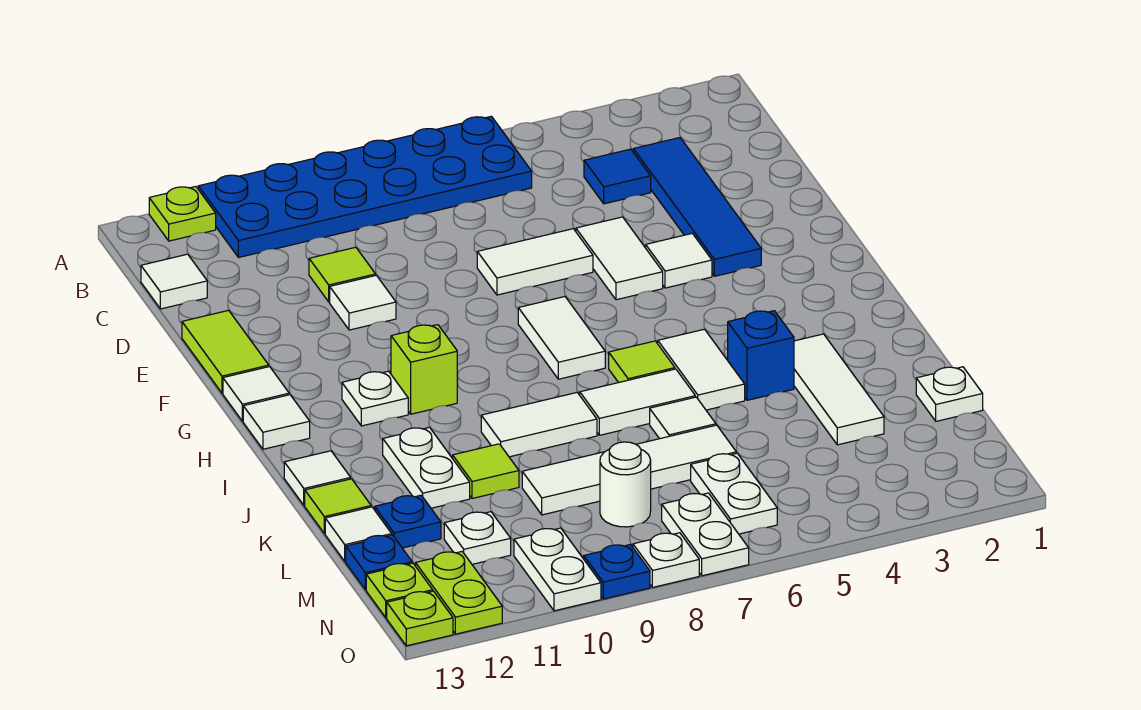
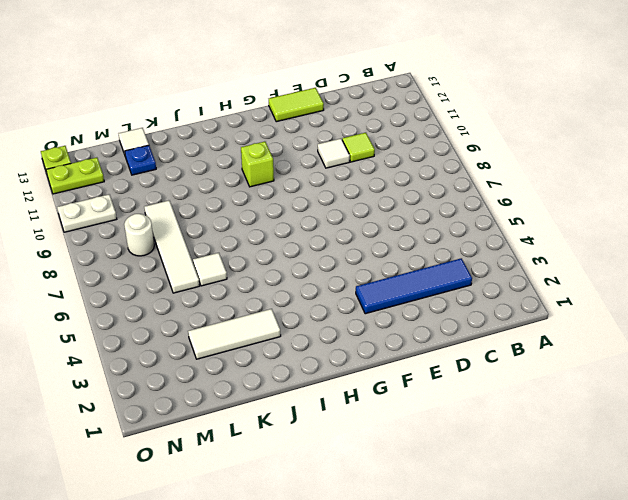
none -> blue plate A6:B11 level 1
none -> lime plate A12 level 1
none -> blue tile C4 level 1
none -> white tile C13 level 1

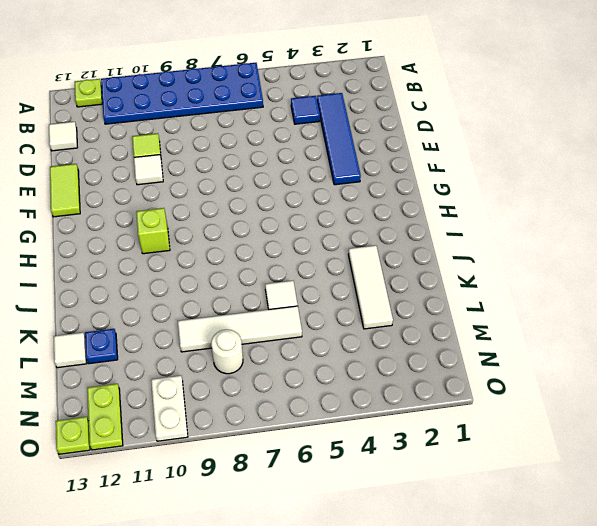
none -> white tile E5:F5 level 1
none -> white tile E6:E7 level 1
none -> white tile F4 level 1
none -> white tile G7:H7 level 1

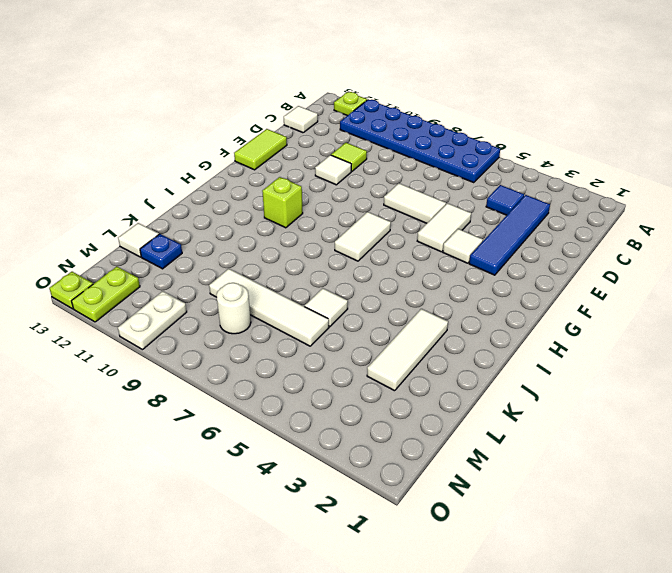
none -> white tile G13 level 1
none -> white plate H11 level 1
none -> white tile H13 level 1
none -> white tile I5:J5 level 1

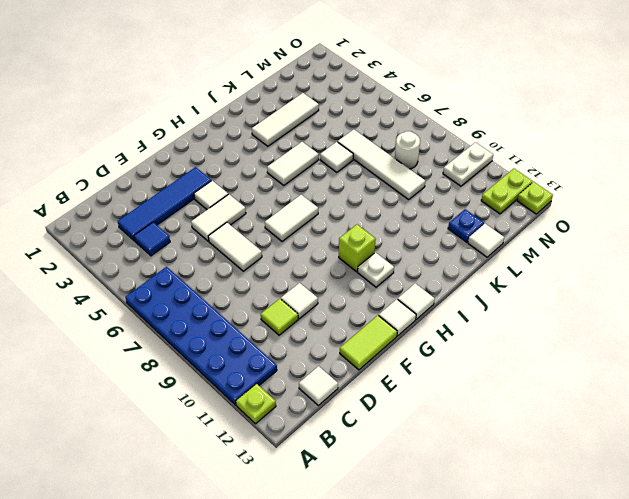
none -> lime tile I6 level 1
none -> blue brick J4 level 1
none -> white tile J6:J7 level 1
none -> white tile J8:J9 level 1

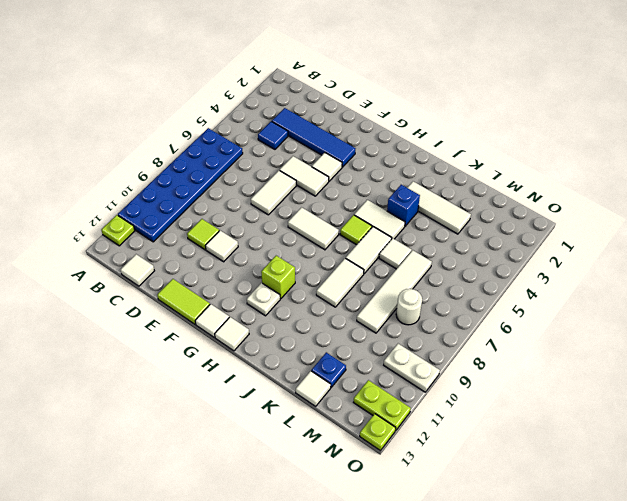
none -> white plate J11:K11 level 1
none -> white tile J13 level 1
none -> lime tile K10 level 1
none -> lime tile K13 level 1

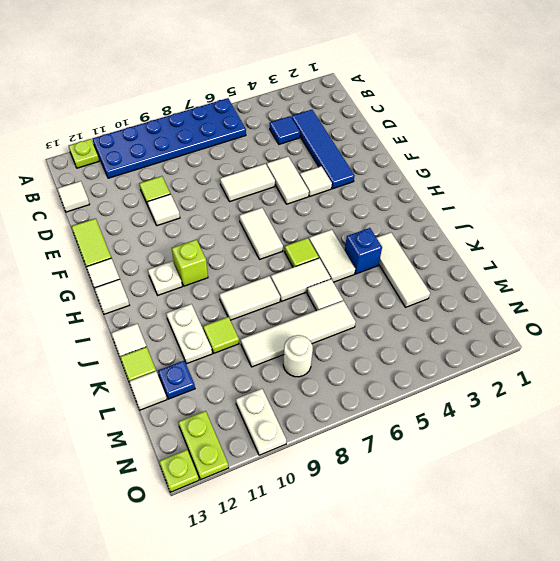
none -> white plate L1 level 1
none -> white plate M6:N6 level 1
none -> white plate M11 level 1
none -> blue plate M13 level 1

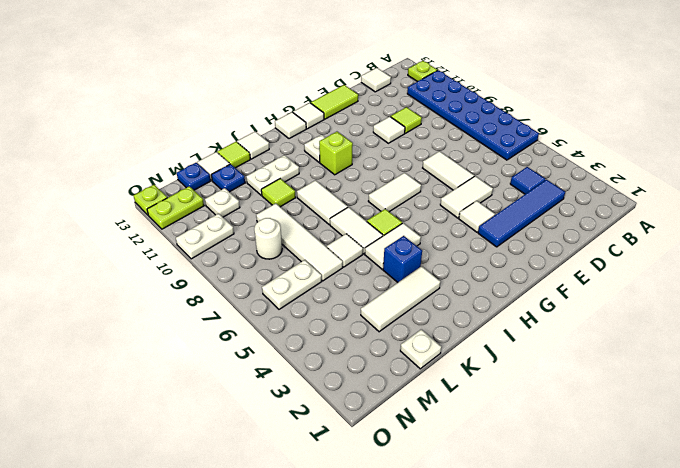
none -> white plate N7:O7 level 1
none -> lime plate N13 level 1
none -> white plate O8 level 1
none -> blue plate O9 level 1

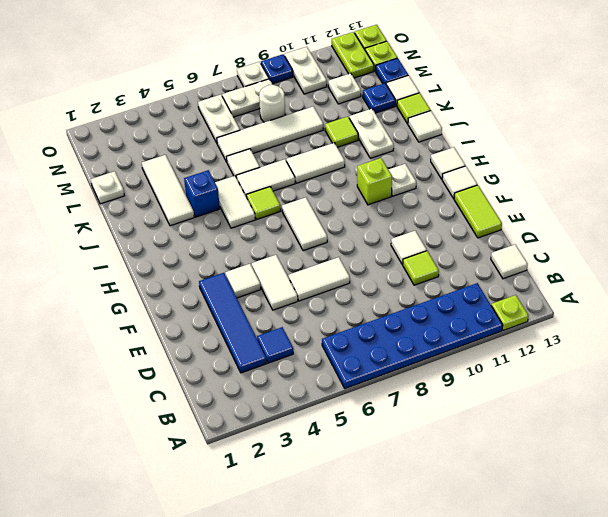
white plate N7:N8 level 1 -> white plate N7:O7 level 1

